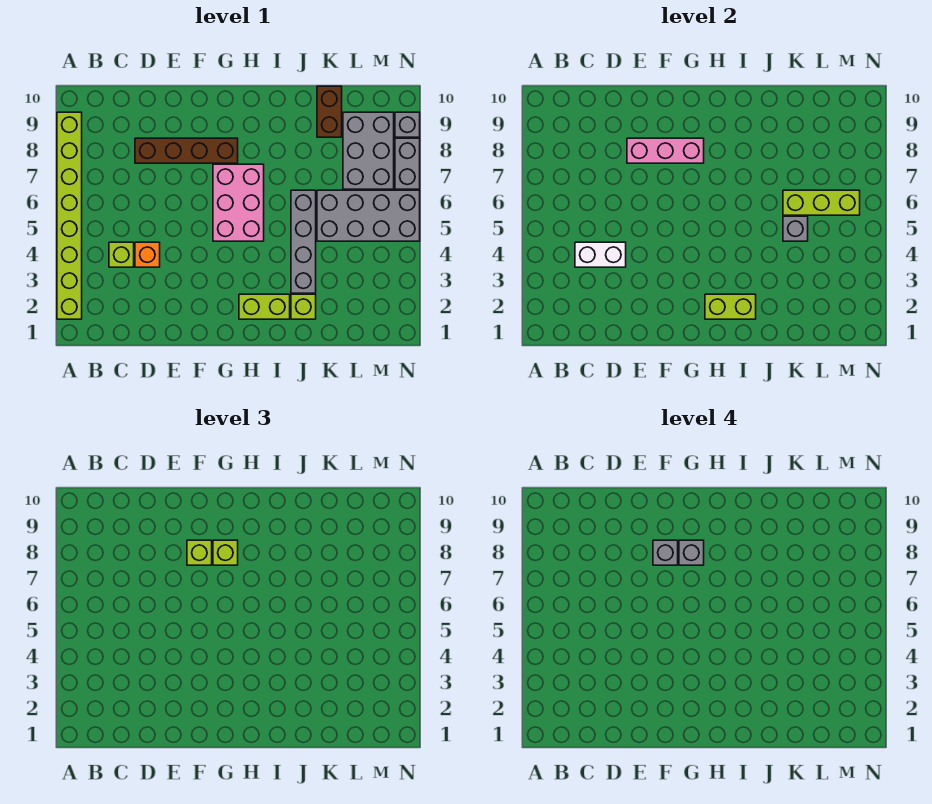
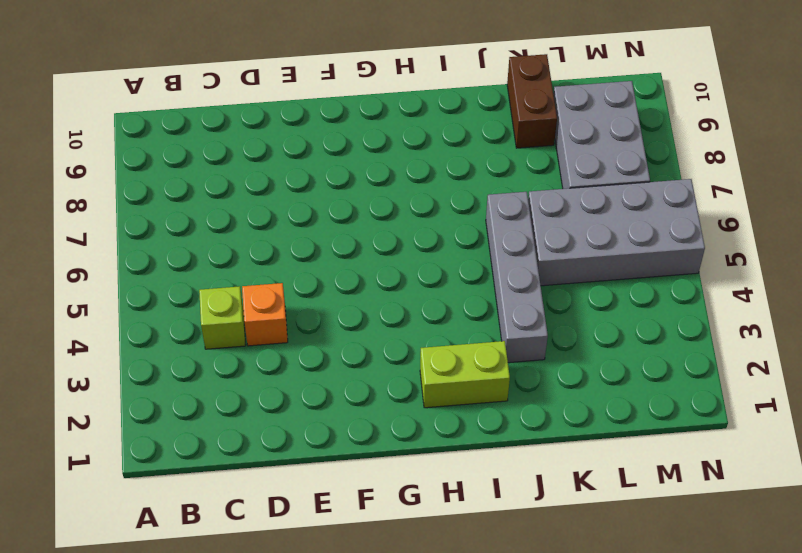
none -> lime brick A2:A9 level 1
none -> brown brick D8:G8 level 1
none -> pink brick G5:H7 level 1

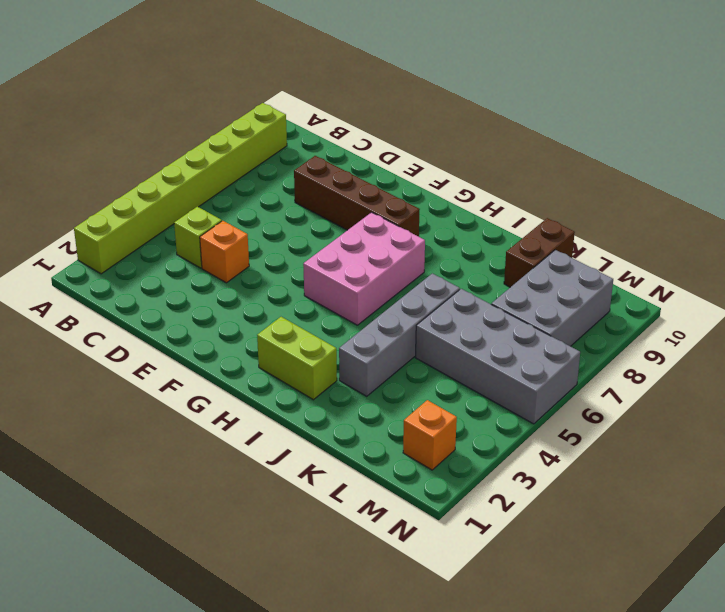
orange brick M2 level 1 -> none
none -> lime brick J2 level 1
none -> grey brick N7:N8 level 1
none -> grey brick N9 level 1

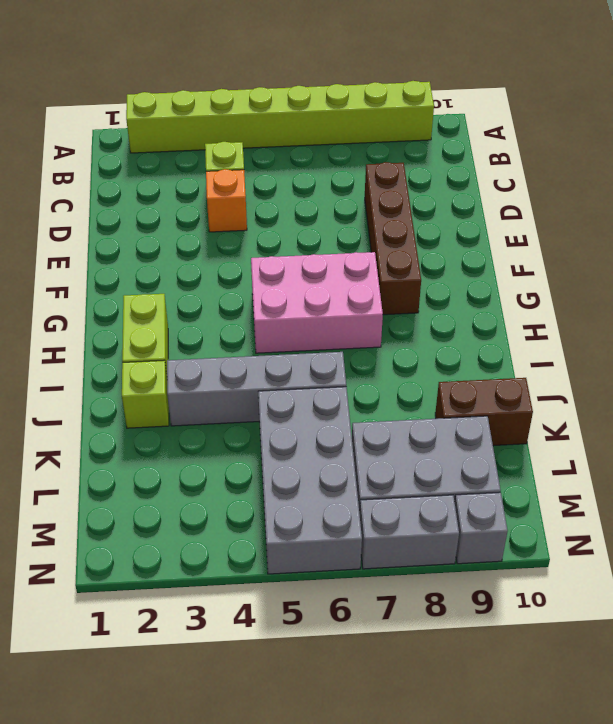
none -> white brick C4:D4 level 2
none -> pink brick E8:G8 level 2
none -> lime brick H2:I2 level 2

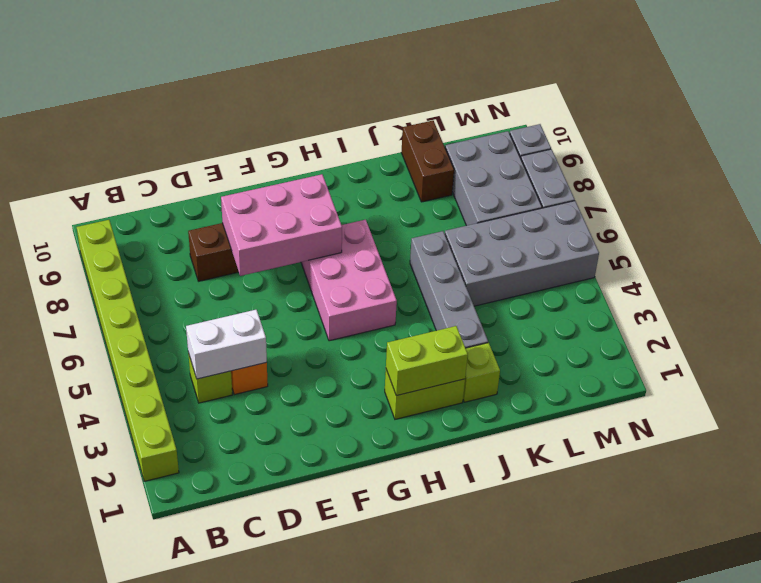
pink brick E7:G8 level 2 -> pink brick E8:G8 level 2
none -> grey brick K5 level 2
none -> lime brick K6:M6 level 2
none -> lime brick F8 level 3

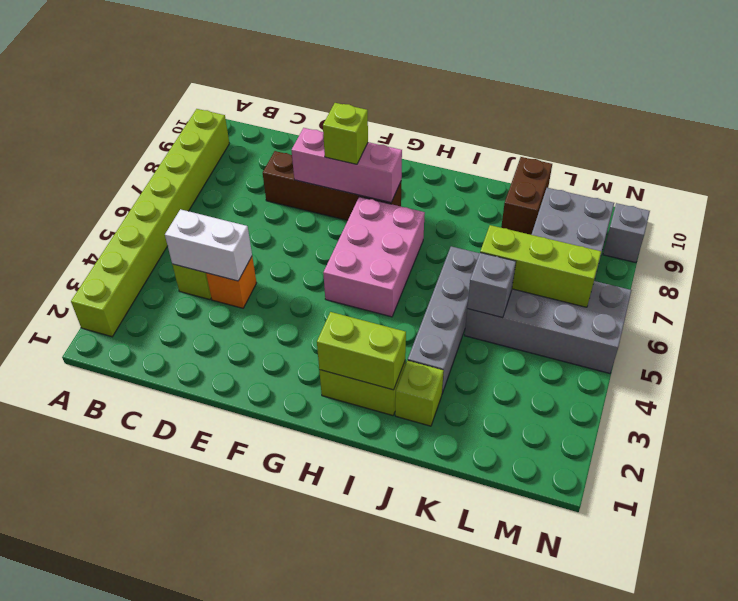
none -> grey brick N7:N8 level 1
none -> lime brick G8 level 3
none -> grey brick F8 level 4

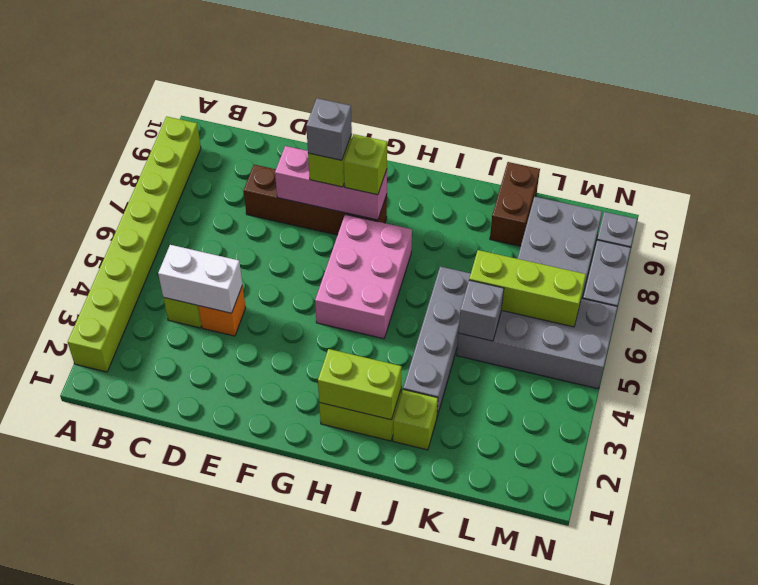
none -> grey brick G8 level 4

